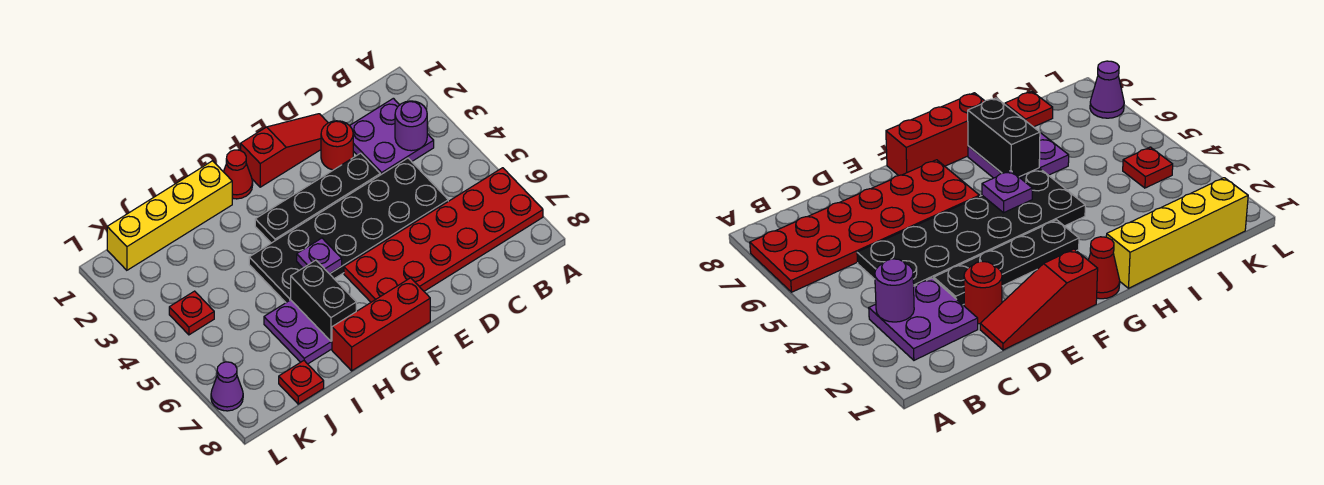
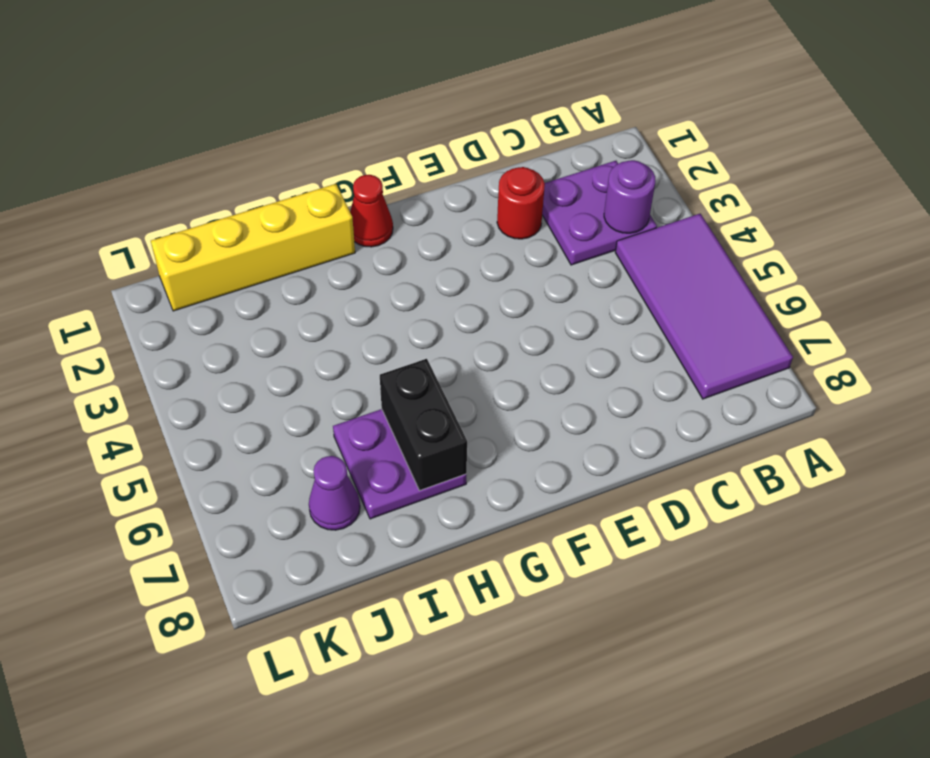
purple tile A4:B7 level 1 -> red plate A6:F7 level 1
purple cone J7 level 1 -> purple cone L7 level 1
none -> black plate C4:H5 level 1
none -> red slope D1:F1 level 1 top F
none -> black plate D3:G3 level 1

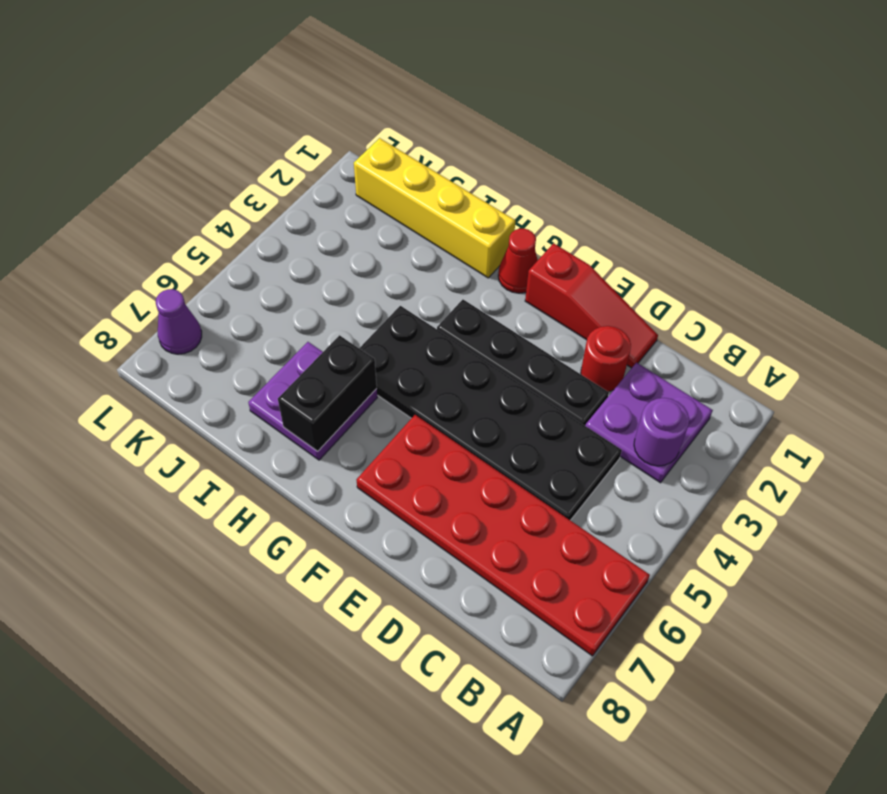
none -> red brick F8:H8 level 1
none -> red plate J8 level 1
none -> red plate K4 level 1

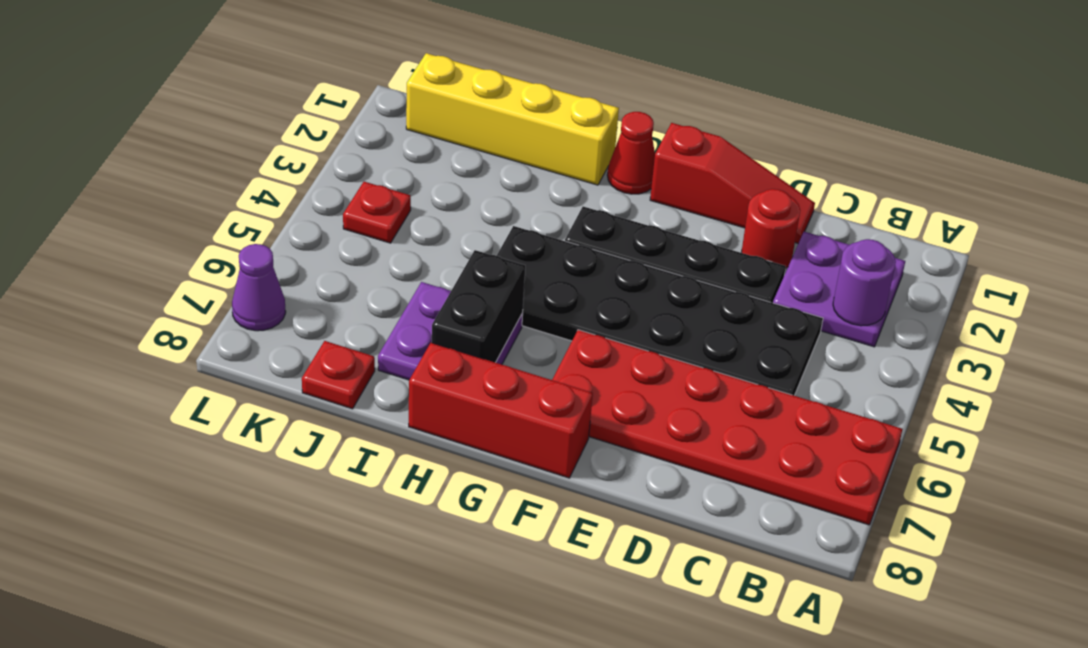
none -> purple plate G5 level 2

